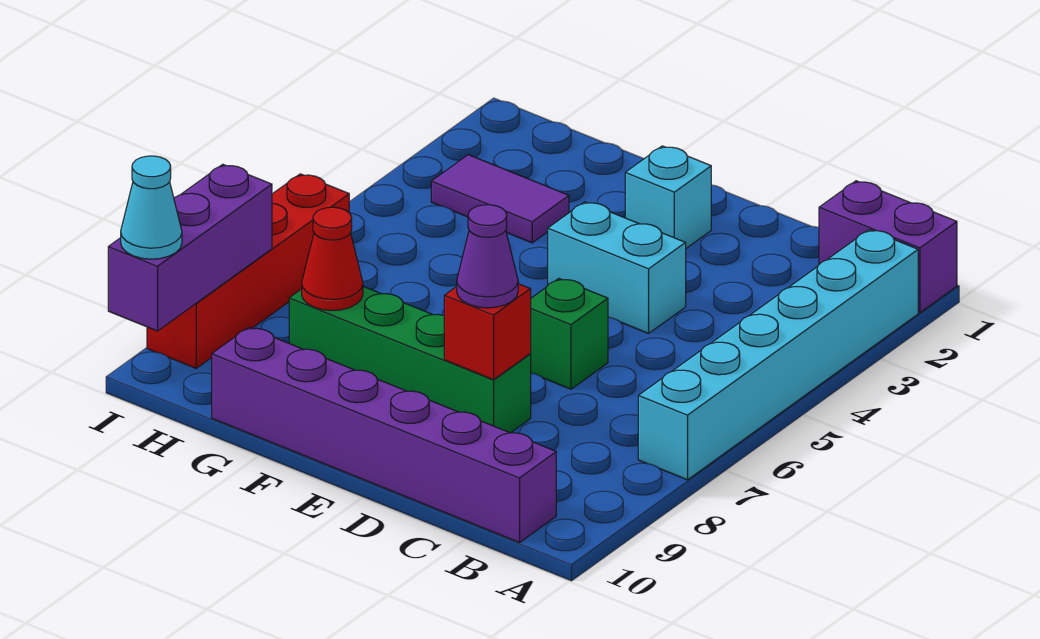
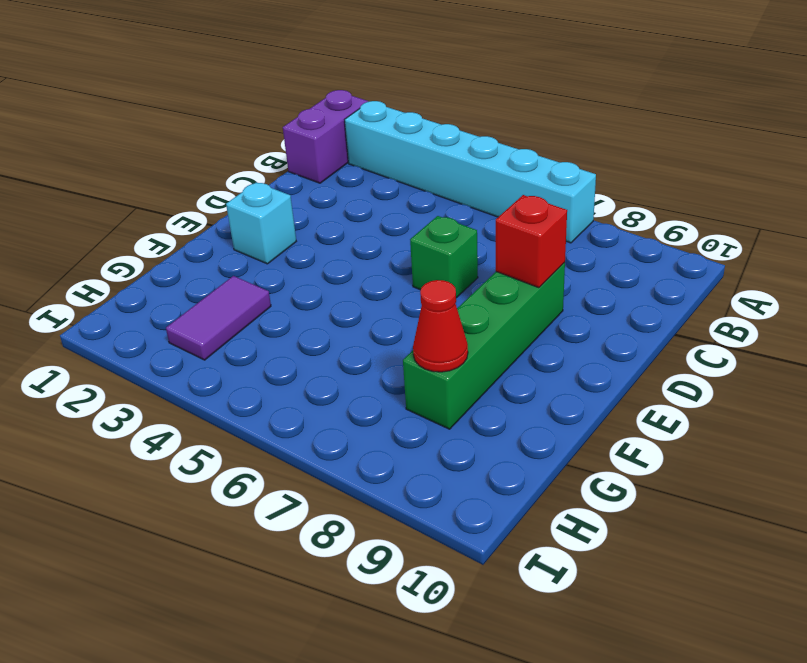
none -> purple brick B10:G10 level 1
none -> cyan brick D4:E4 level 1
none -> red brick I6:I9 level 1

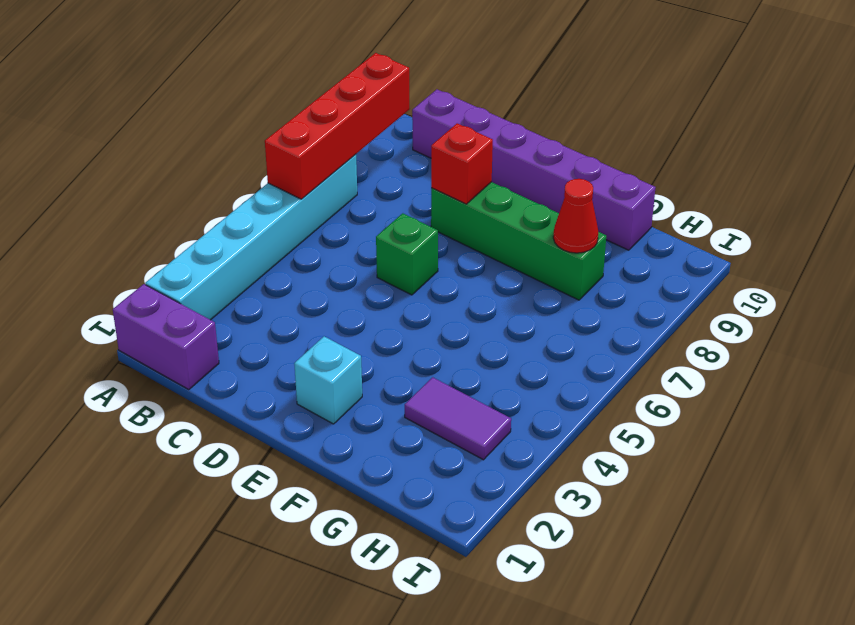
red brick A6:A9 level 2 -> red brick I6:I9 level 1
none -> cyan brick D4:E4 level 1
none -> purple brick I8:I10 level 2
none -> purple cone D8 level 3

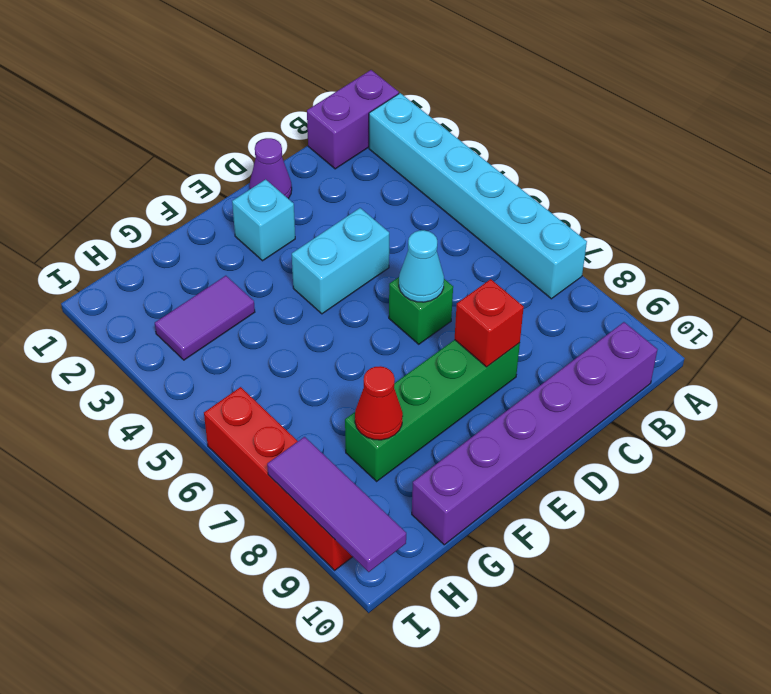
purple cone D1 level 1 -> purple cone D8 level 3
cyan cone D6 level 2 -> cyan cone I10 level 3
purple tile I8:I10 level 2 -> purple brick I8:I10 level 2

